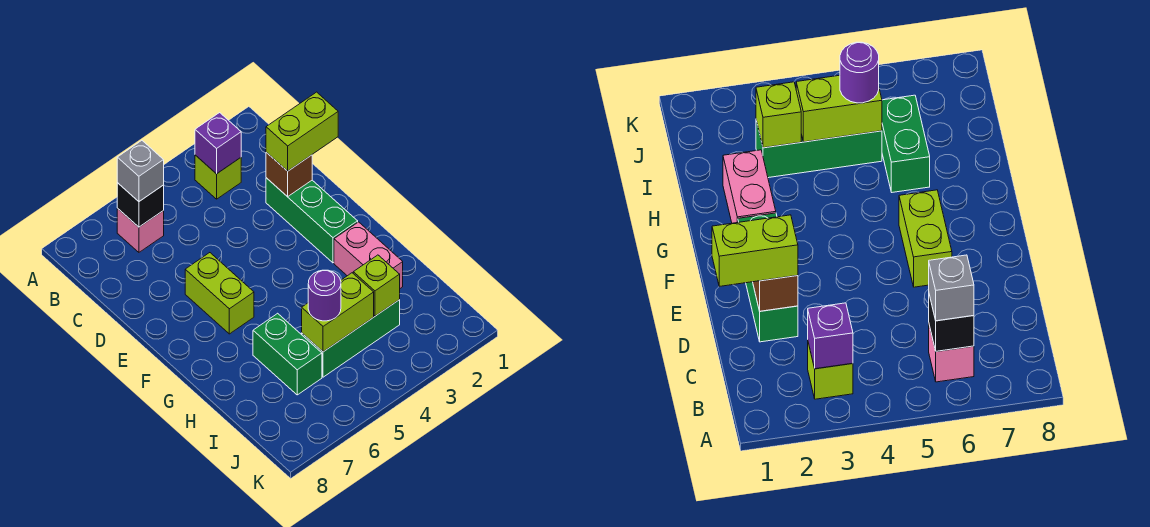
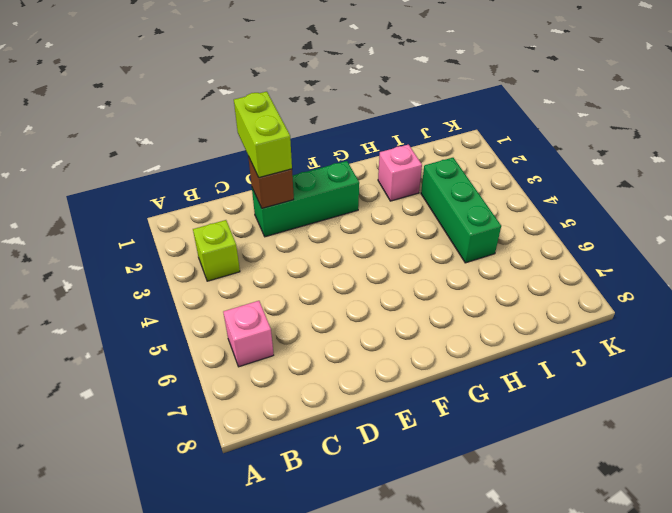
pink brick H2 level 1 -> pink brick G2:H2 level 1
none -> lime brick E6:F6 level 1
none -> green brick H6:I6 level 1
none -> purple brick B3 level 2

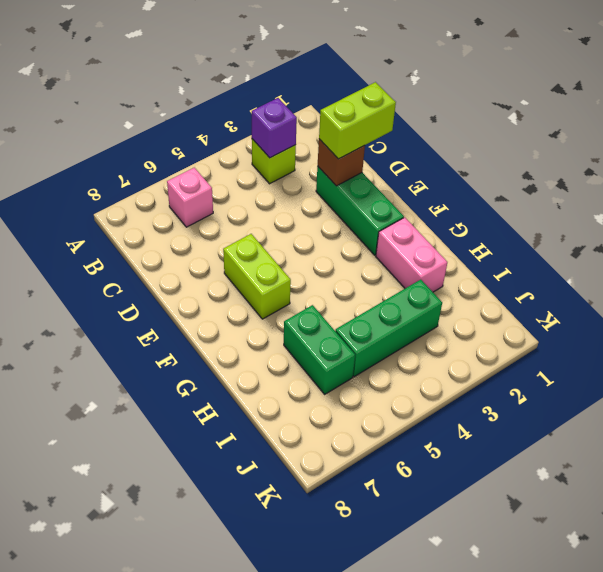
none -> black brick B6 level 2
none -> lime brick I3 level 2
none -> lime brick I4:I5 level 2

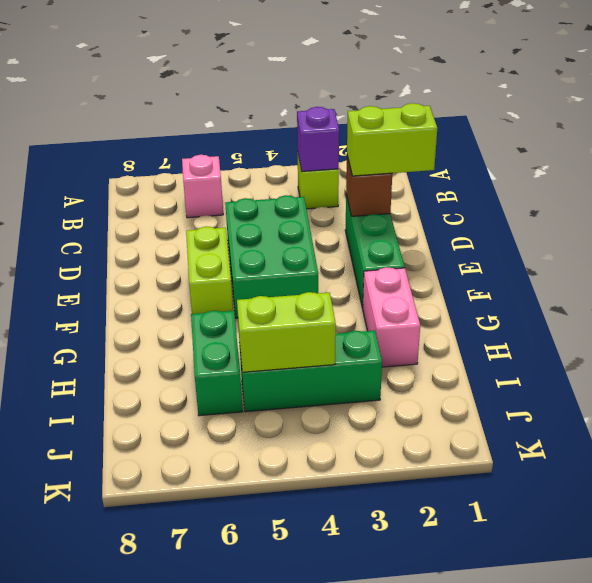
green brick D4:F5 level 1 -> none
none -> black brick B6 level 2
none -> lime brick I3 level 2
none -> grey brick B6 level 3

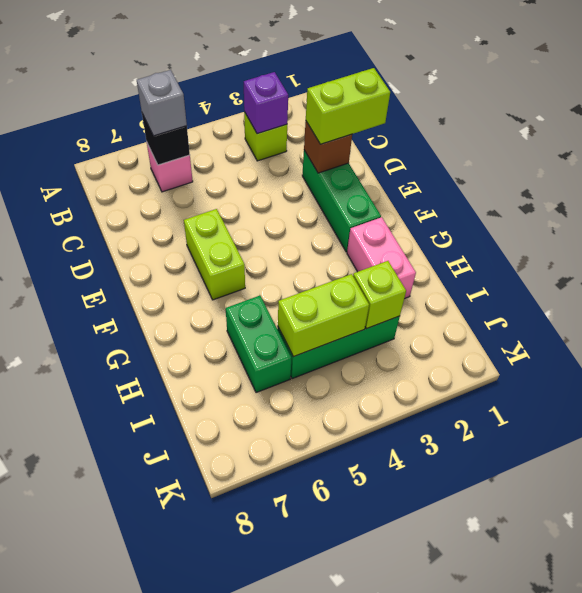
none -> purple round brick I5 level 3

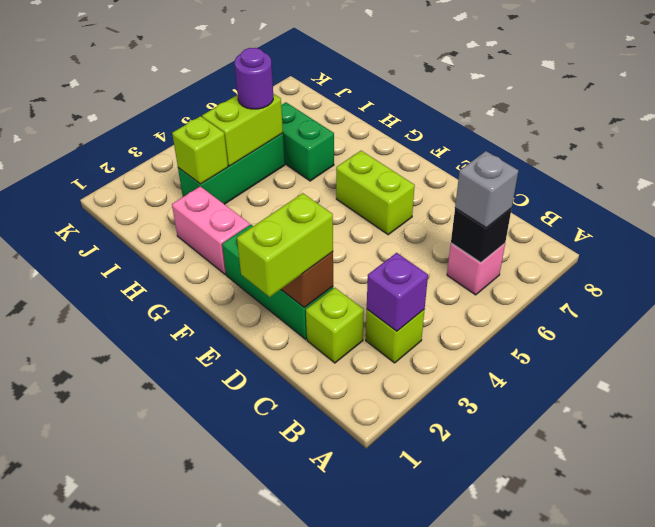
lime brick C2 level 1 -> none

